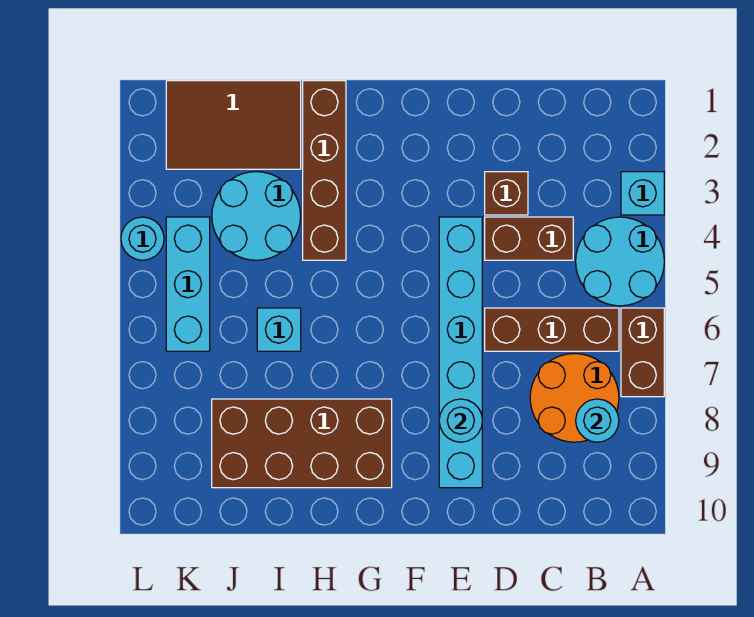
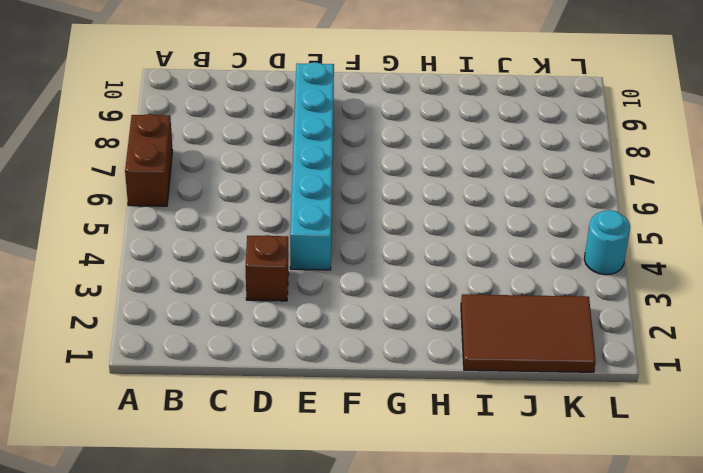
none -> cyan brick A3 level 1
none -> cyan round brick A4:B5 level 1
none -> brown brick B6:D6 level 1

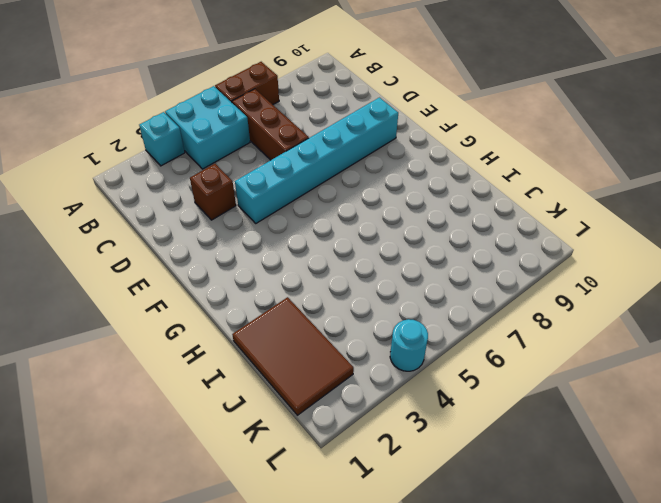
cyan brick A4:B5 level 1 -> cyan round brick A4:B5 level 1
none -> orange round brick B7:C8 level 1
none -> brown brick C4:D4 level 1
none -> brown brick G8:J9 level 1

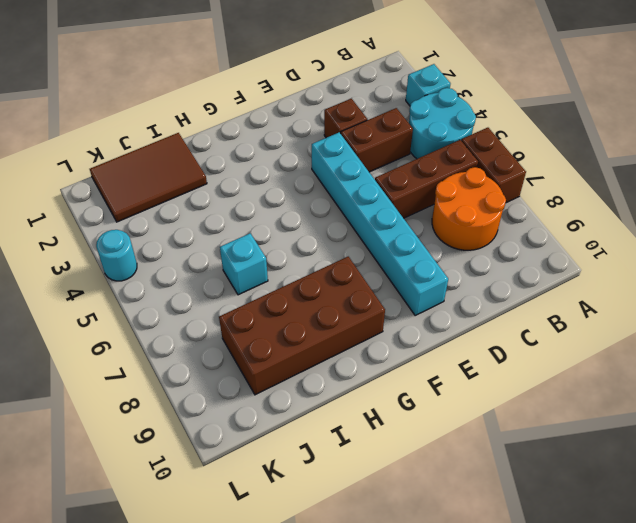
none -> brown brick H1:H4 level 1
none -> cyan round brick I3:J4 level 1
none -> cyan brick K4:K6 level 1

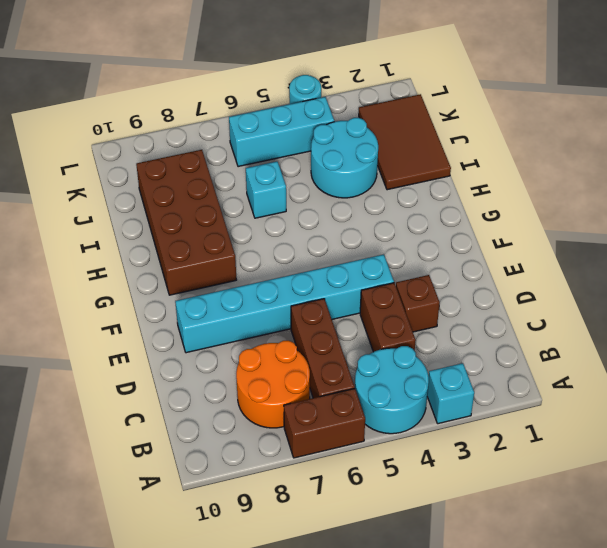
none -> brown brick H1:H4 level 1
none -> cyan round brick B8 level 2
none -> cyan round brick E8 level 2

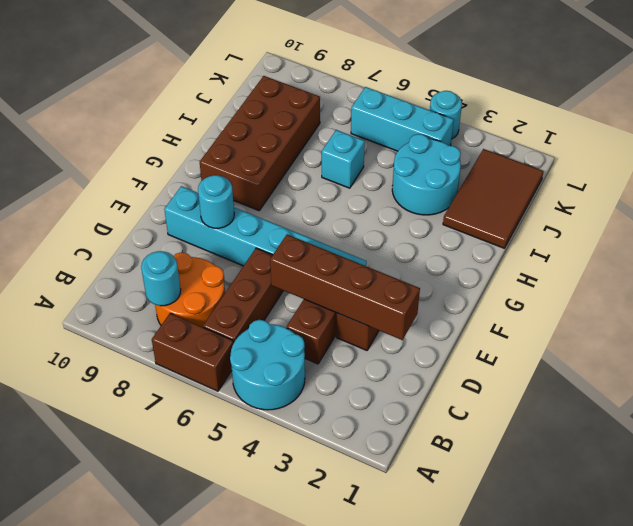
brown brick D2:D5 level 2 -> brown brick H1:H4 level 1
none -> cyan brick A3 level 1

